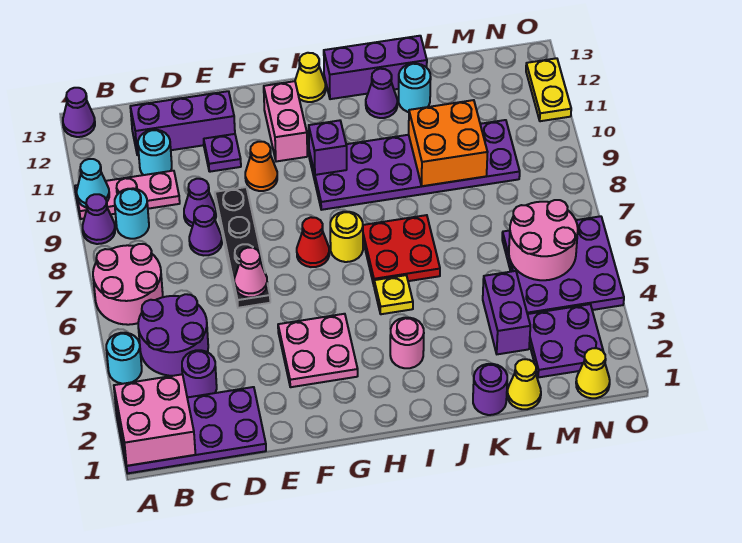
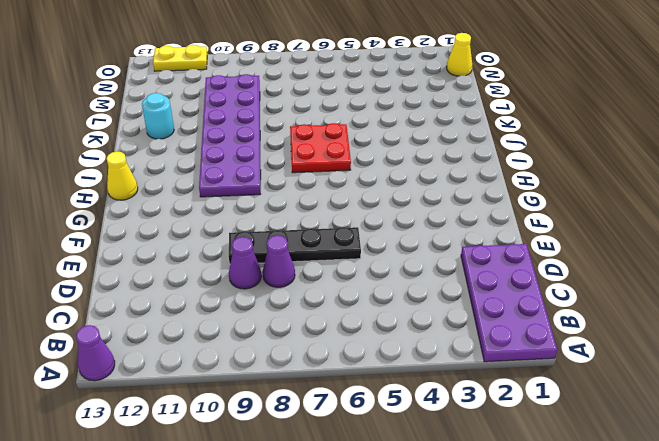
none -> cyan round brick A4 level 1
none -> pink round brick A6:B7 level 1
none -> purple cone A9 level 1
none -> pink plate A10:C10 level 1

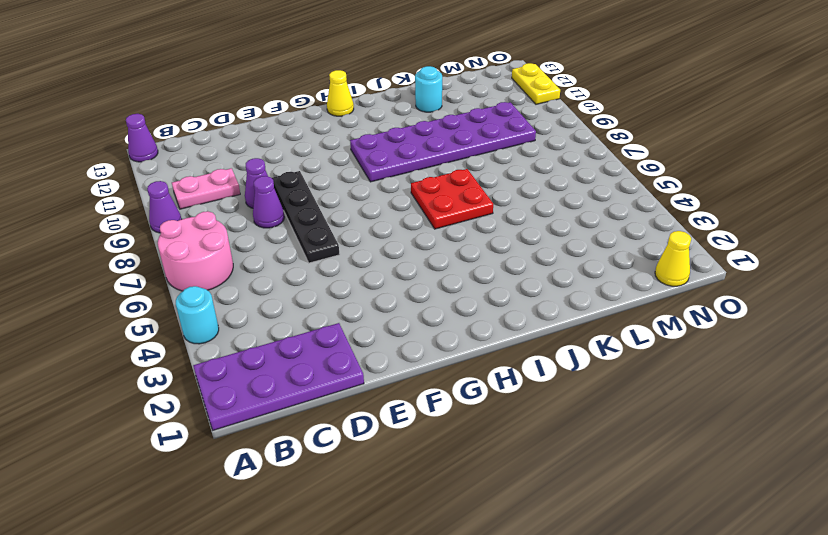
pink plate B10:C10 level 1 -> pink plate A10:C10 level 1
none -> purple round brick B4:C5 level 1
none -> cyan round brick B9 level 1
none -> purple round brick C3 level 1
none -> cyan round brick C11 level 1

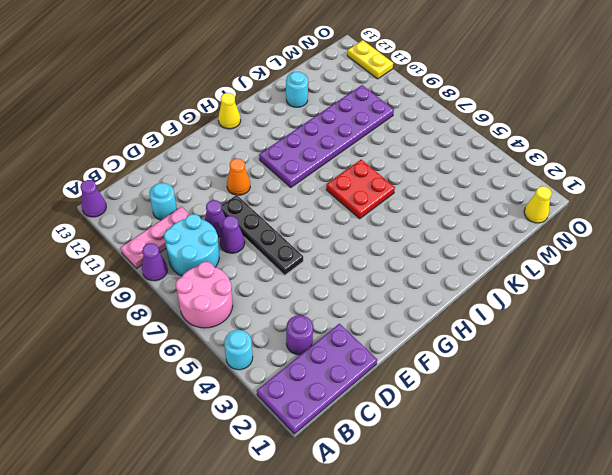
cyan round brick B8:C9 level 1 -> cyan round brick B9 level 1
none -> purple round brick B4:C5 level 1
none -> purple brick C12:E12 level 1
none -> purple plate E11 level 1
none -> pink plate F3:G4 level 1

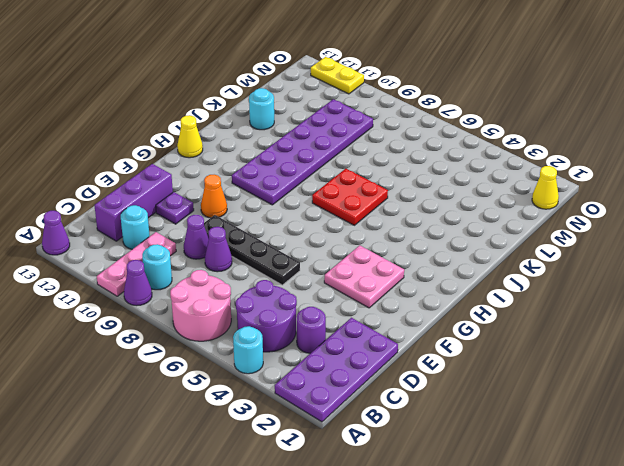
none -> red cone G7 level 1
none -> pink brick G11:G12 level 1
none -> yellow round brick H7 level 1
none -> pink round brick I3 level 1

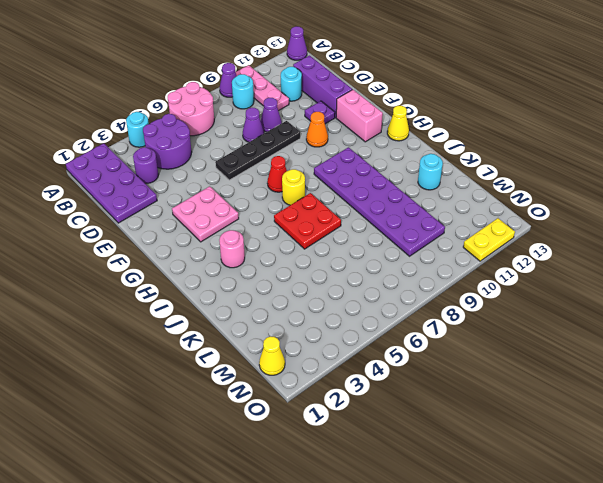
pink brick F12:G12 level 1 -> pink brick G11:G12 level 1
none -> yellow plate I5 level 1
none -> purple brick I13:K13 level 1
none -> purple cone J12 level 1
none -> purple round brick K1 level 1

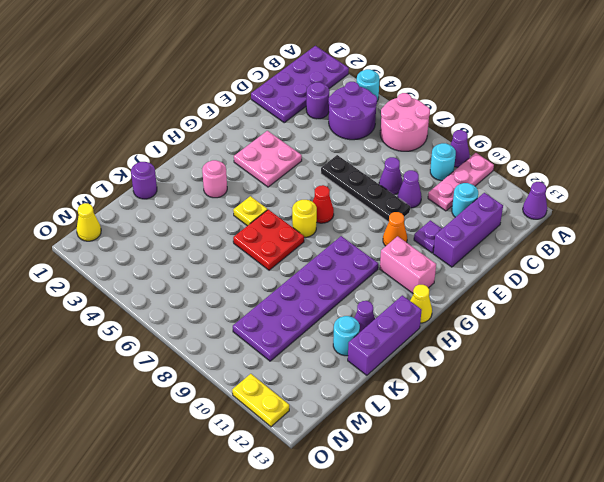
none -> yellow cone L1 level 1
none -> purple brick L3:L4 level 1
none -> purple plate M2:N3 level 1
none -> purple plate M4:O6 level 1

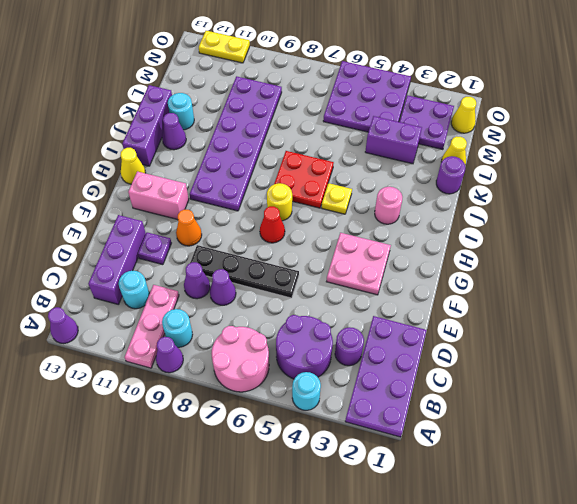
none -> pink brick A1:B2 level 2
none -> cyan cone A10 level 2
none -> pink cone E6 level 2
none -> purple brick H10 level 2

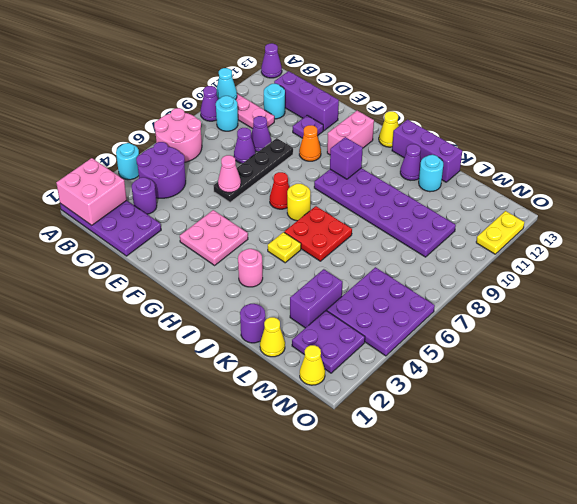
none -> orange brick K9:L10 level 2
none -> pink round brick M5:N6 level 2

